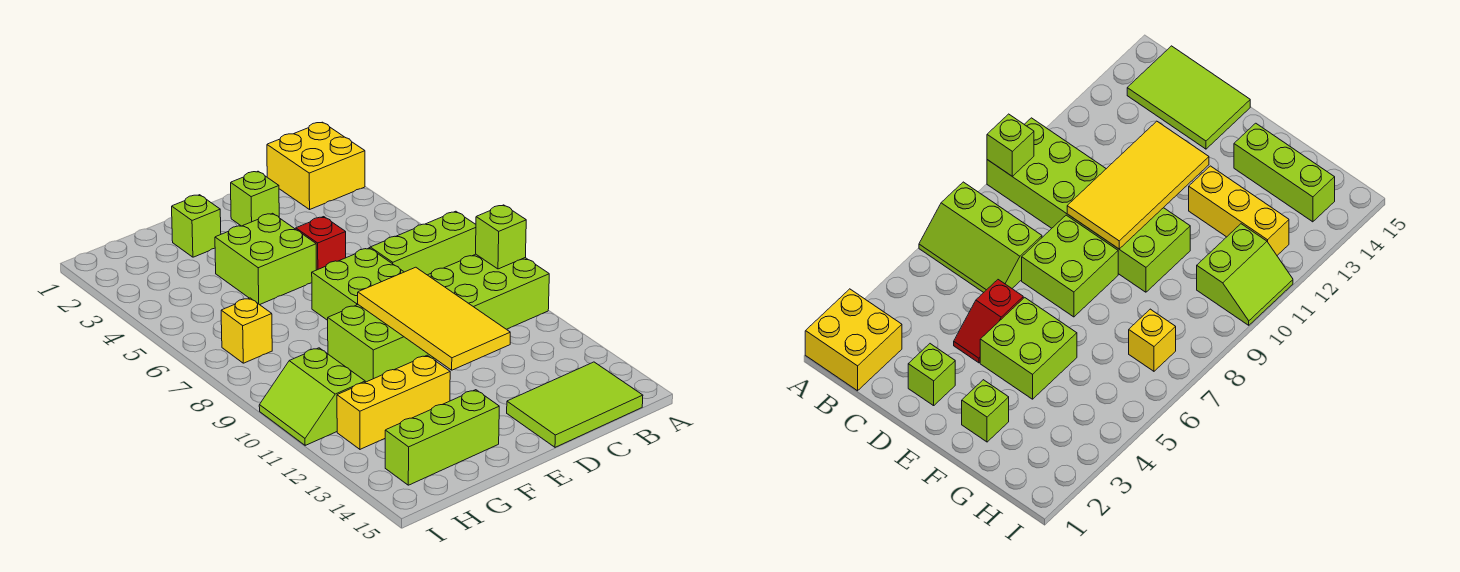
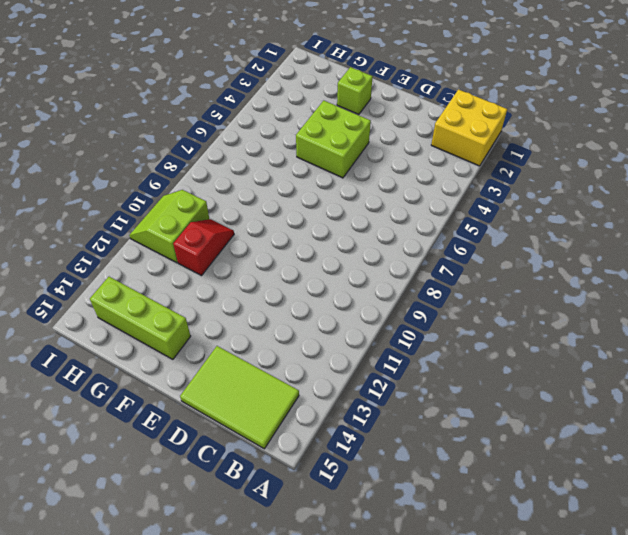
red slope G10:G11 level 1 top 11 -> red slope D4:D5 level 1 top 5
none -> lime slope A6:C7 level 1 top 7
none -> lime brick A9:F10 level 1
none -> lime brick D2 level 1

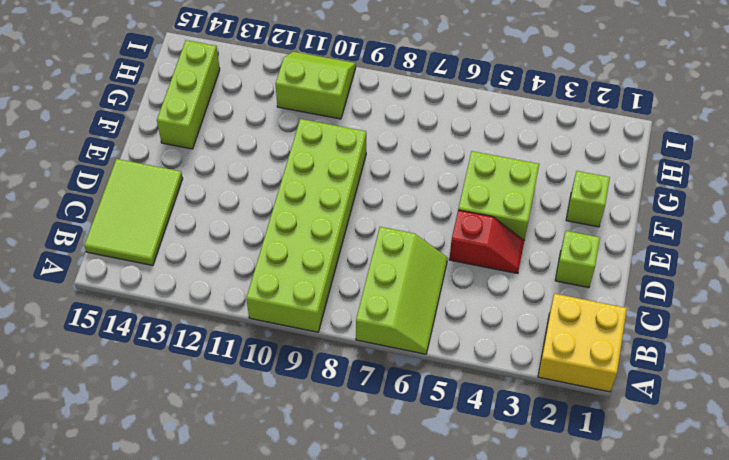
none -> lime brick D7:E8 level 1
none -> yellow brick F12:H12 level 1
none -> yellow brick H7 level 1

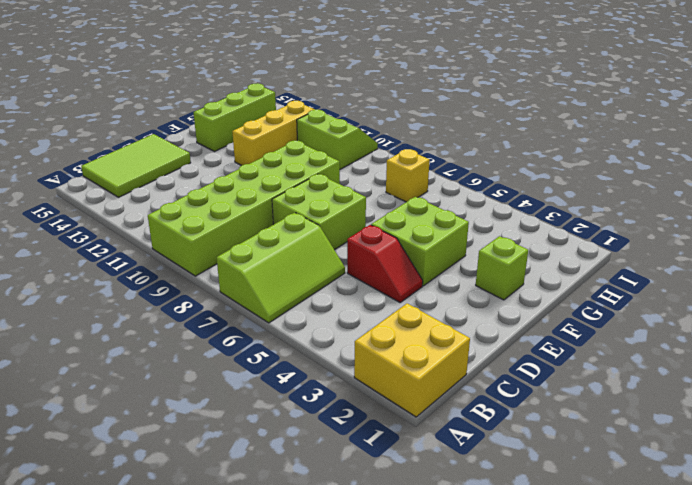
none -> lime brick D2 level 1
none -> lime brick A9 level 2
none -> yellow tile D9:E12 level 2

